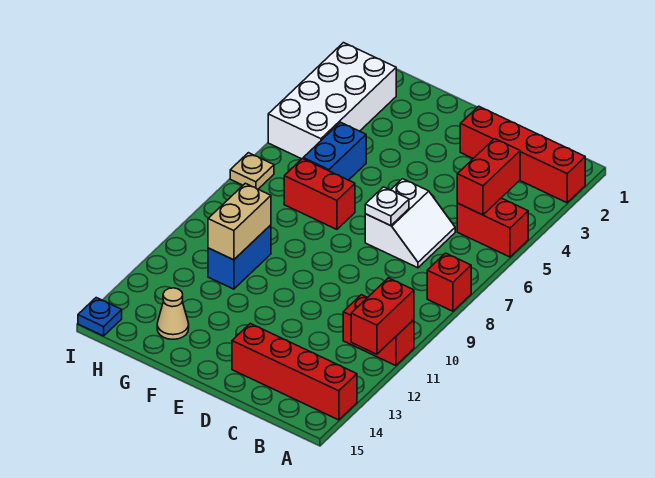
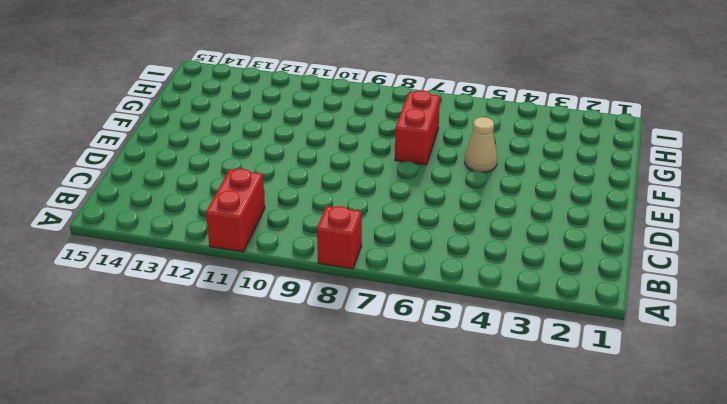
tan cone F5 level 1 -> tan cone G14 level 1
none -> red brick A2:D2 level 1
none -> red brick A5:B5 level 1
none -> red brick A14:D14 level 1

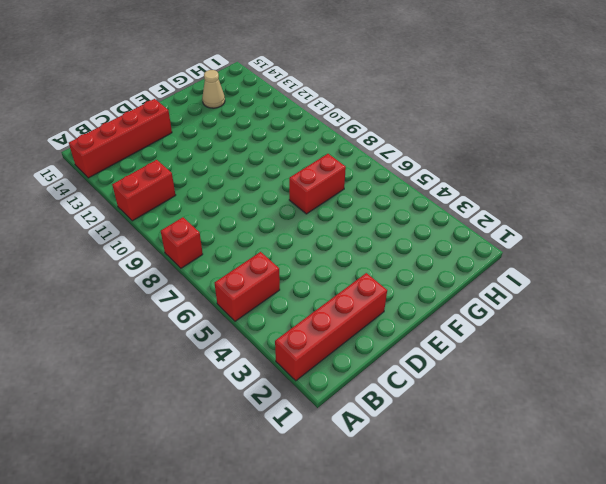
none -> white slope C6:D7 level 1 top D
none -> blue brick G5:G6 level 1
none -> blue brick G10:G11 level 1

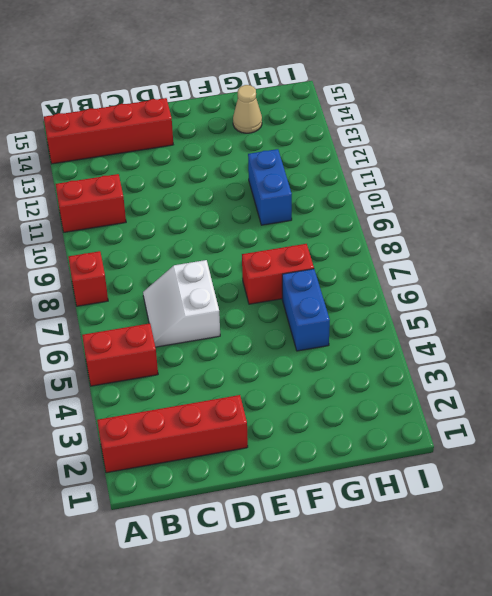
none -> white brick H2:I5 level 1
none -> tan plate I7 level 1
none -> blue plate I15 level 1

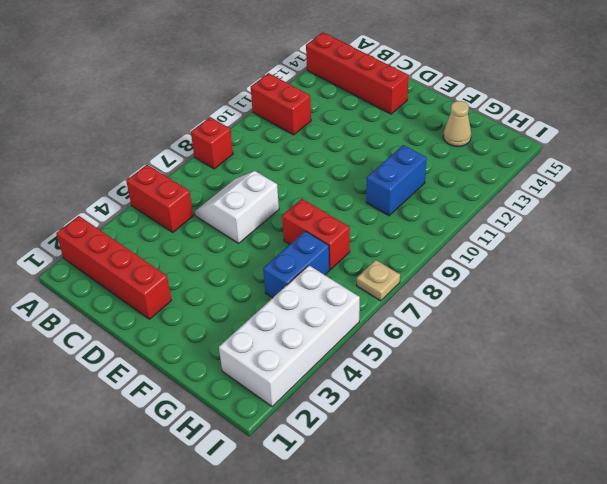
none -> blue plate I15 level 1
none -> red brick A11:A12 level 2
none -> red brick B4:B5 level 2

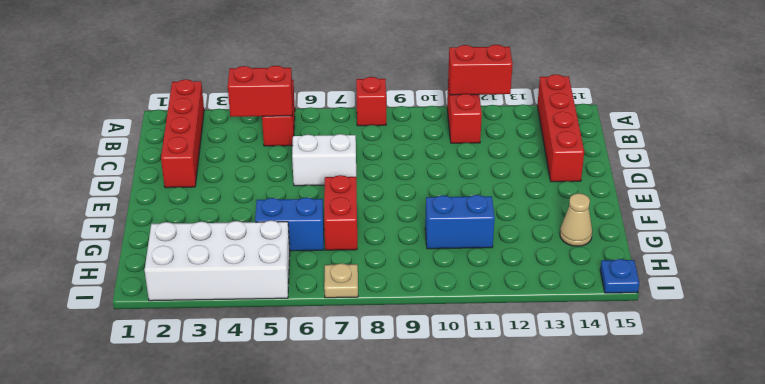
none -> white plate D7 level 2
none -> tan brick G10:G11 level 2

